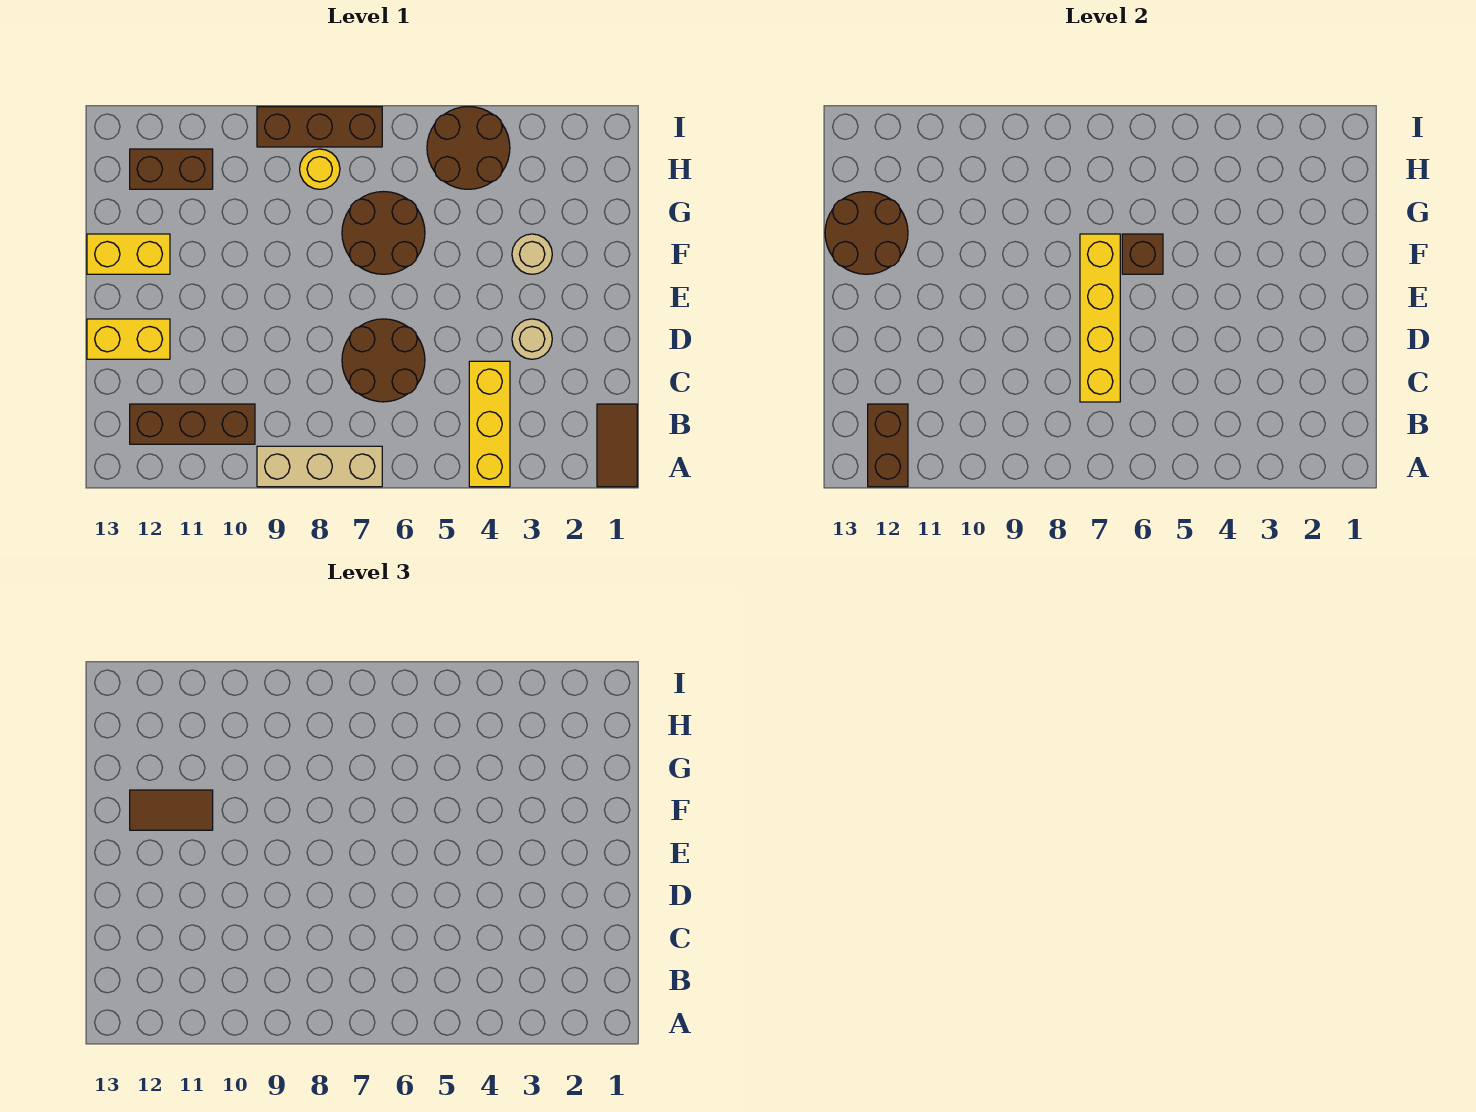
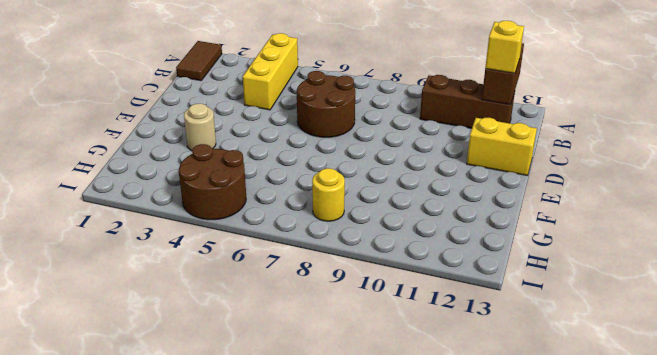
yellow brick B12 level 3 -> none
none -> tan brick A7:A9 level 1
none -> tan round brick D3 level 1
none -> brown round brick F6:G7 level 1

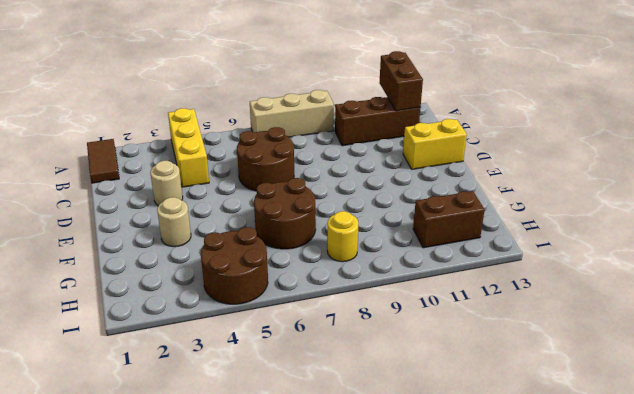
none -> yellow brick F12:F13 level 1
none -> brown brick I7:I9 level 1
none -> yellow brick C7:F7 level 2

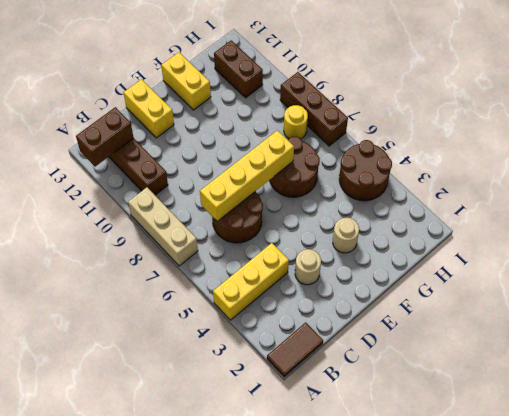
none -> brown brick F6 level 2
none -> brown round brick F12:G13 level 2
none -> brown tile F11:F12 level 3

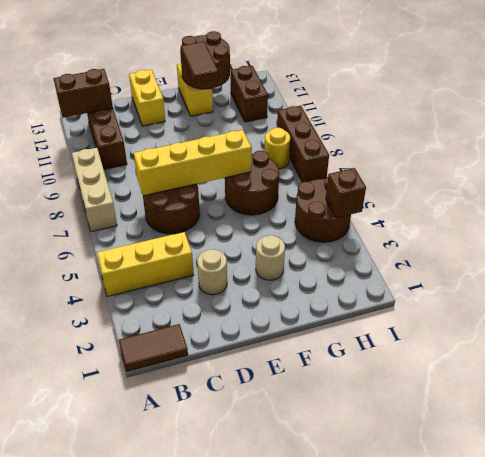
brown brick I4 level 2 -> brown brick F6 level 2

